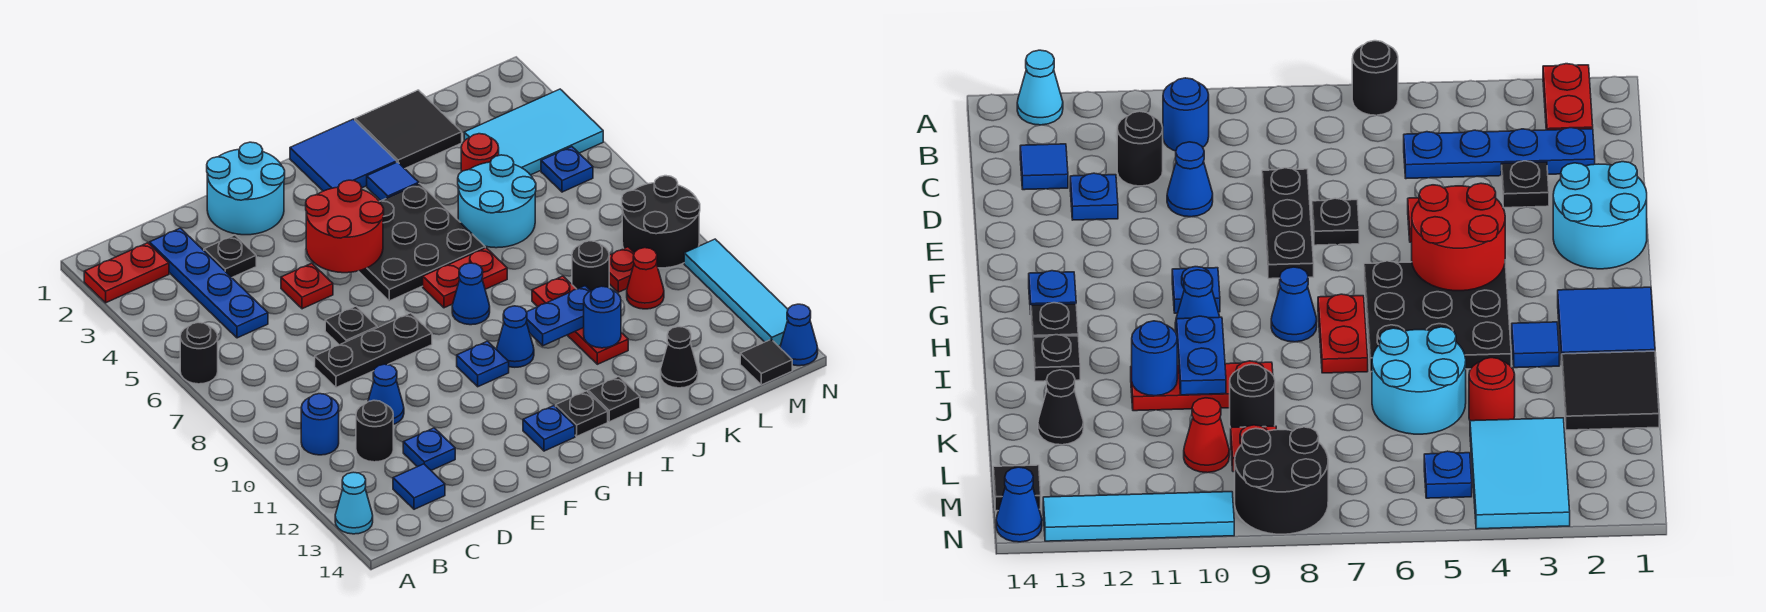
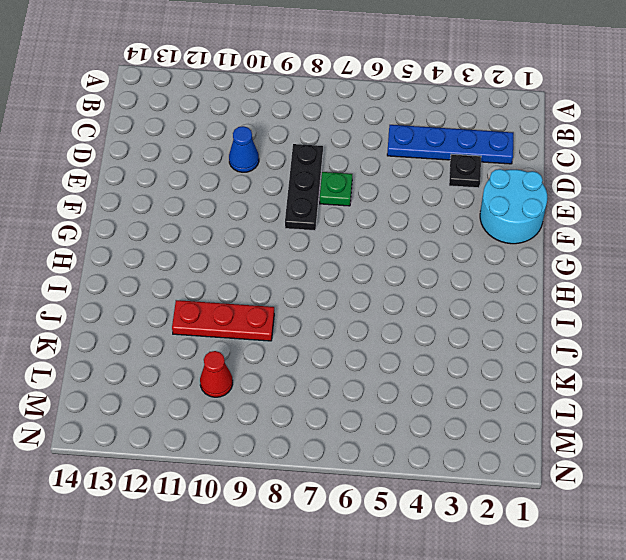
green plate E7 level 1 -> black plate E7 level 1
none -> red plate A2:B2 level 1
none -> black round brick A6 level 1
none -> cyan cone A13 level 1
none -> blue round brick B10 level 1

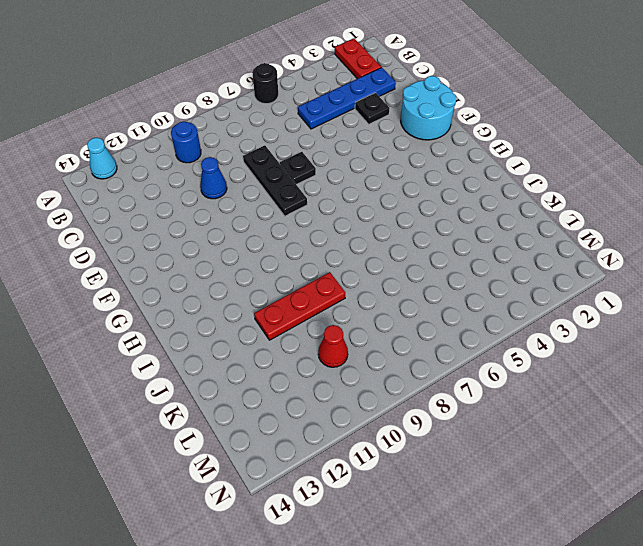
none -> black round brick C11 level 1
none -> blue tile C13 level 1
none -> blue plate D12 level 1
none -> red plate E5 level 1

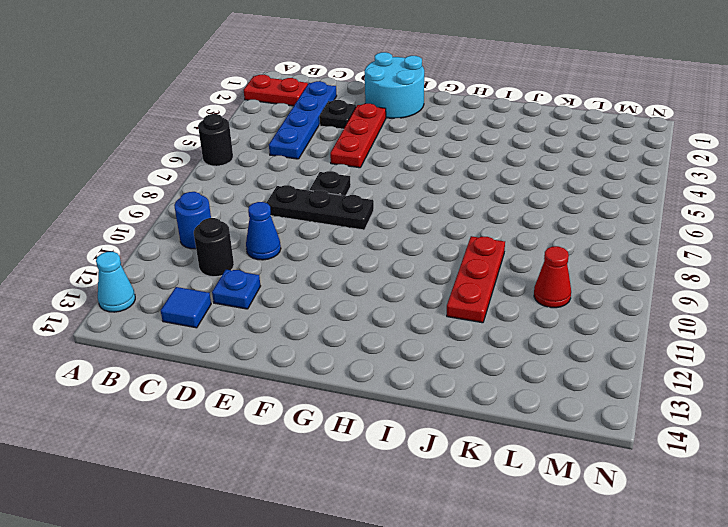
red plate E3:E5 level 1 -> red plate E5 level 1
none -> black plate G4:I6 level 1
none -> blue plate G10 level 1
none -> blue plate G13 level 1
none -> blue tile H1:I2 level 1

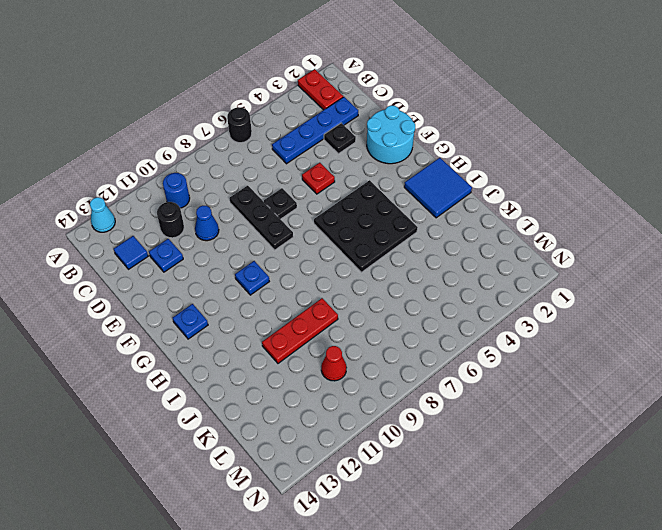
none -> red plate H7:I7 level 1
none -> blue cone H8 level 1
none -> blue cone H10 level 1
none -> black plate H13 level 1

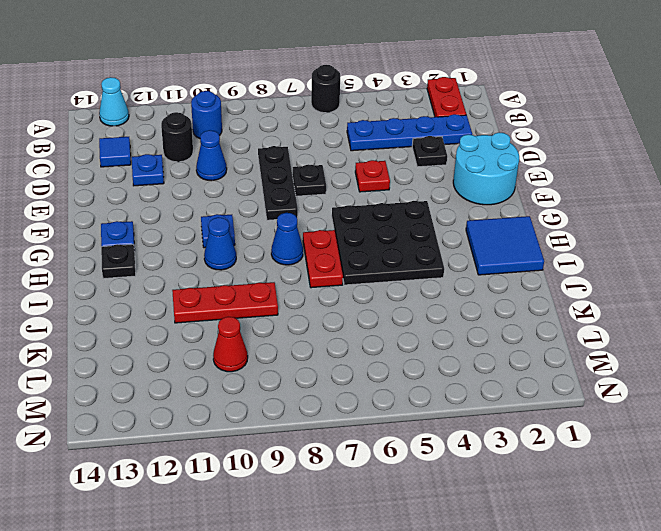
none -> blue tile I3 level 1
none -> black plate I13 level 1
none -> black tile J1:K2 level 1
none -> cyan round brick J5:K6 level 1

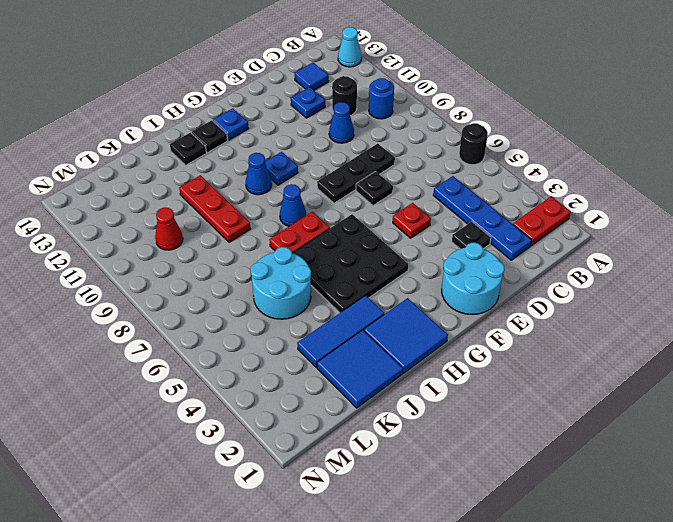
blue tile I3:K3 level 1 -> blue tile I3 level 1
blue tile J1:K2 level 1 -> black tile J1:K2 level 1
none -> red round brick K4 level 1
none -> black round brick K9 level 1
none -> black cone K13 level 1
none -> cyan tile L3:N4 level 1

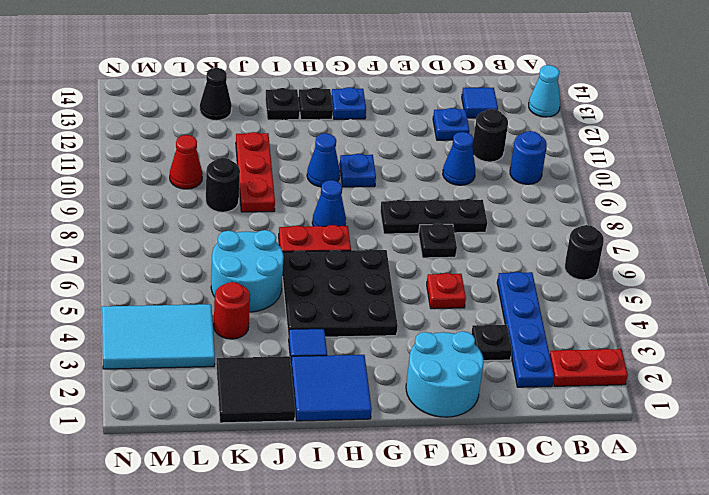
none -> red plate L9 level 1
none -> blue plate M5 level 1
none -> black round brick M8:N9 level 1
none -> black tile M14 level 1

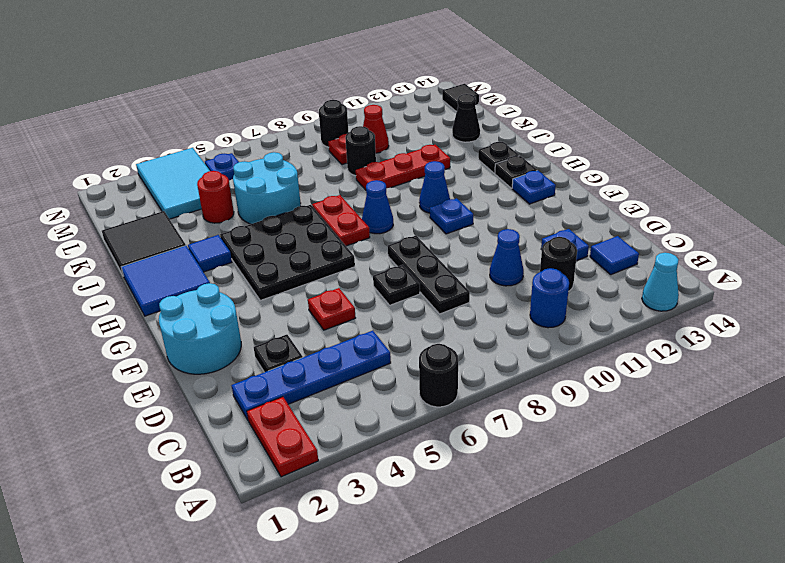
black round brick M9 level 1 -> black round brick M8:N9 level 1
none -> cyan tile N10:N13 level 1
none -> blue cone N14 level 1
none -> red round brick F4:G5 level 2
none -> blue plate I10:J10 level 2

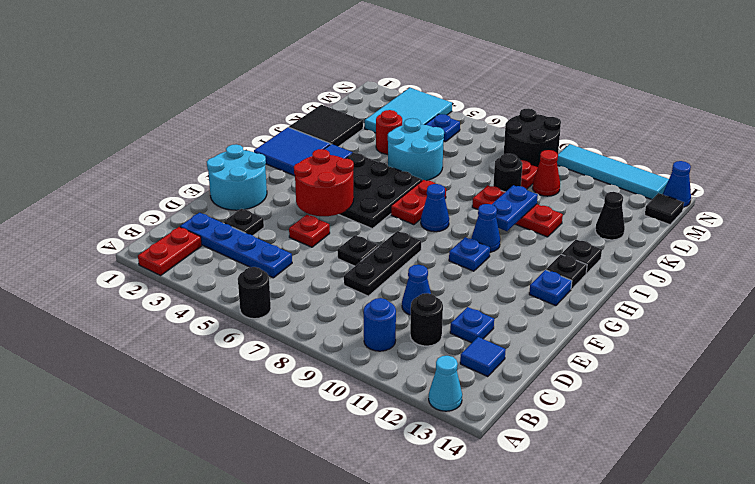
none -> blue round brick J11 level 2

